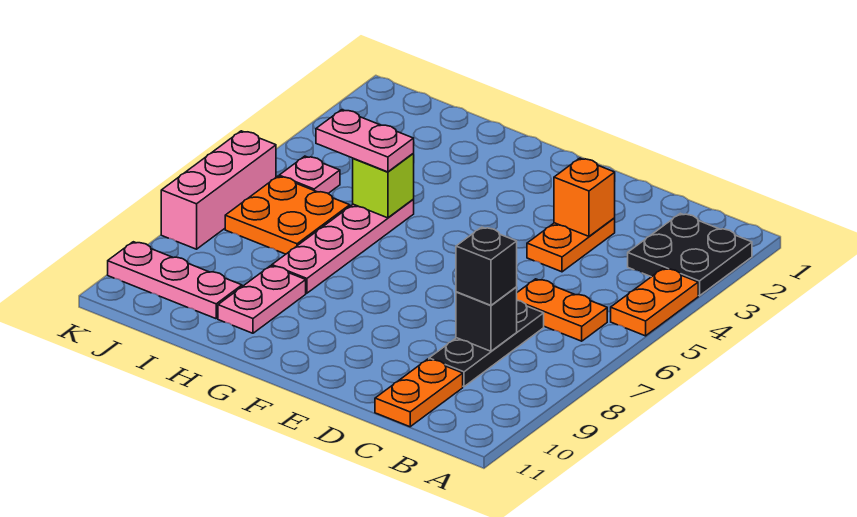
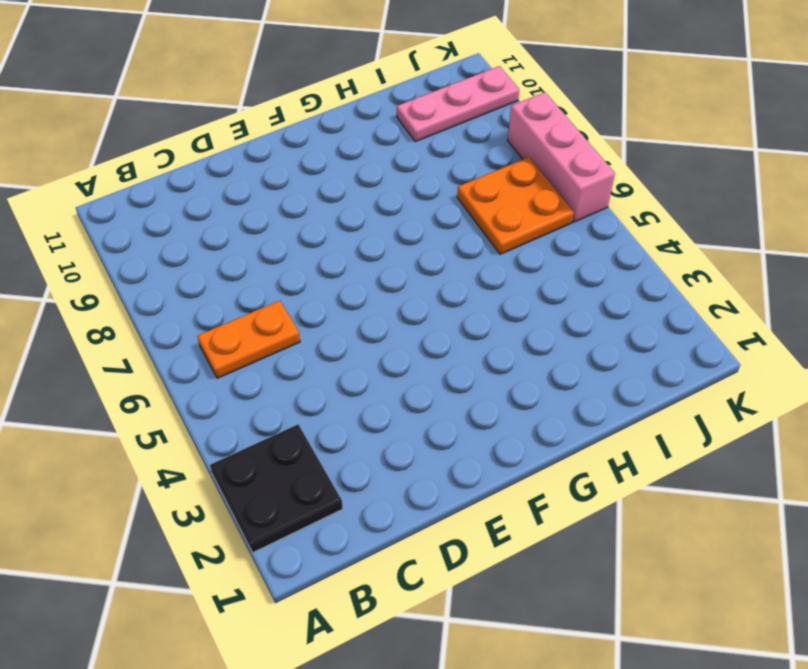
none -> orange plate A4:A5 level 1
none -> black plate C7:C9 level 1
none -> orange plate C10:C11 level 1

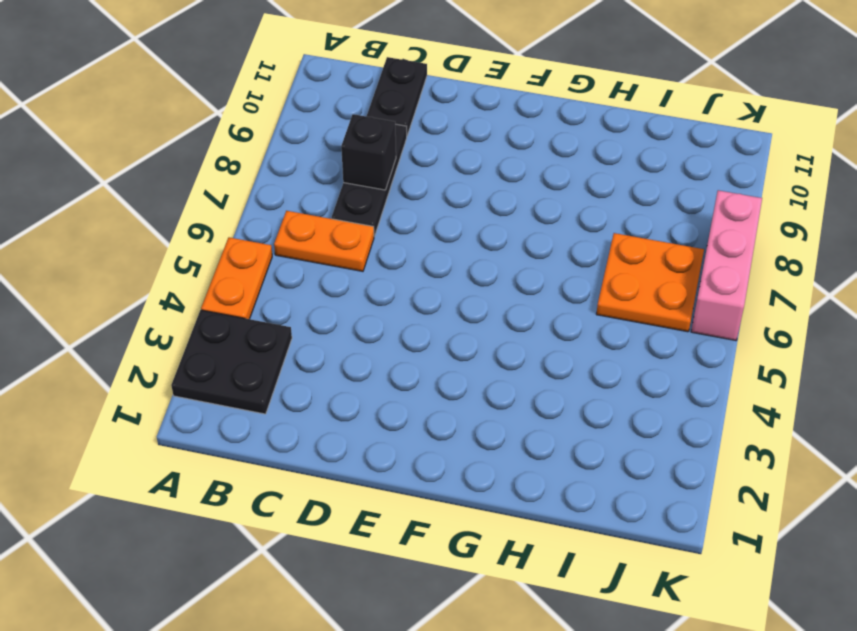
black plate C10:C11 level 1 -> orange plate C10:C11 level 1
none -> orange plate D3:D4 level 1
none -> pink plate H5:H8 level 1
none -> pink plate H9:H10 level 1

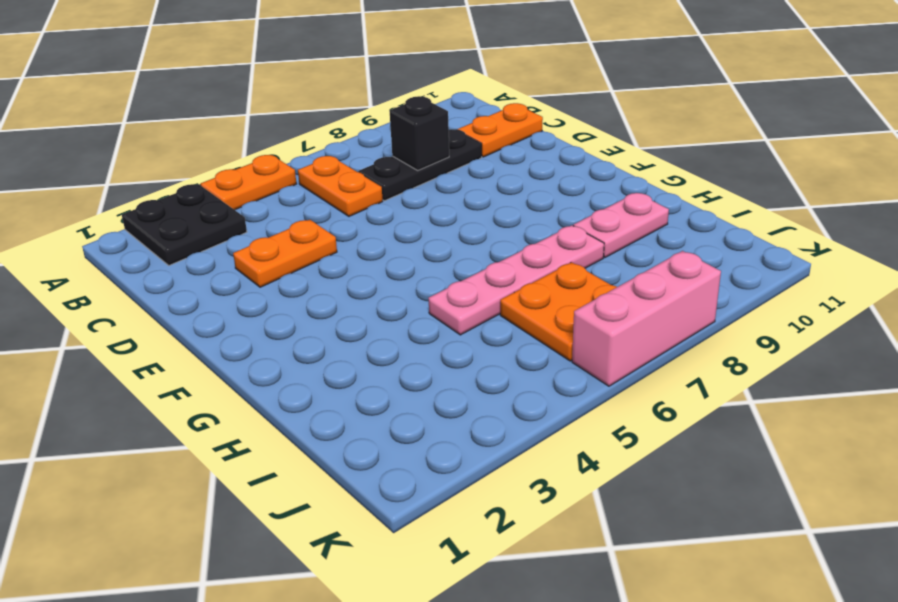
none -> pink plate I10:K10 level 1
none -> pink plate J5 level 1
none -> orange brick D3 level 2

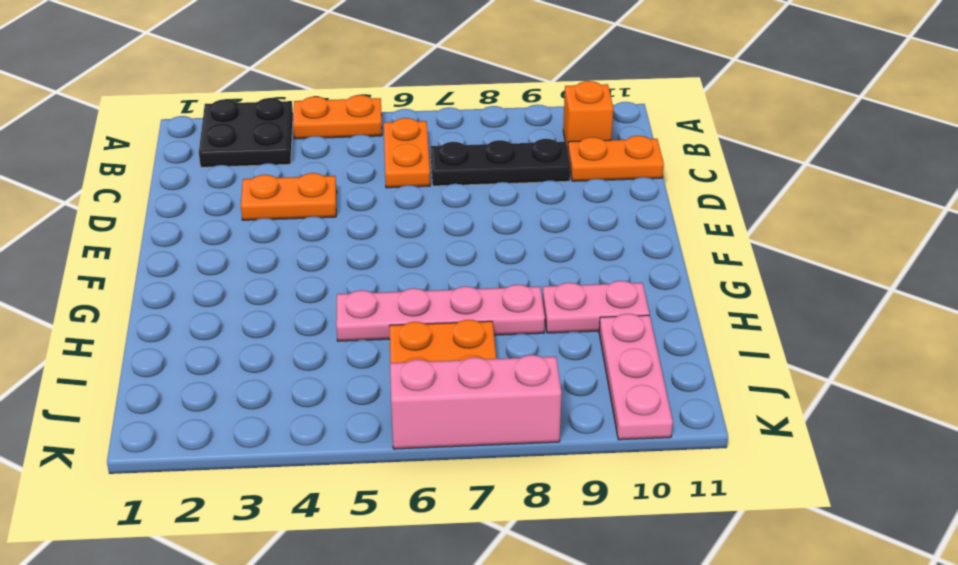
orange brick B10 level 1 -> orange brick D3 level 2
none -> pink plate J5 level 1
none -> black brick C8 level 2
none -> lime brick H5 level 2

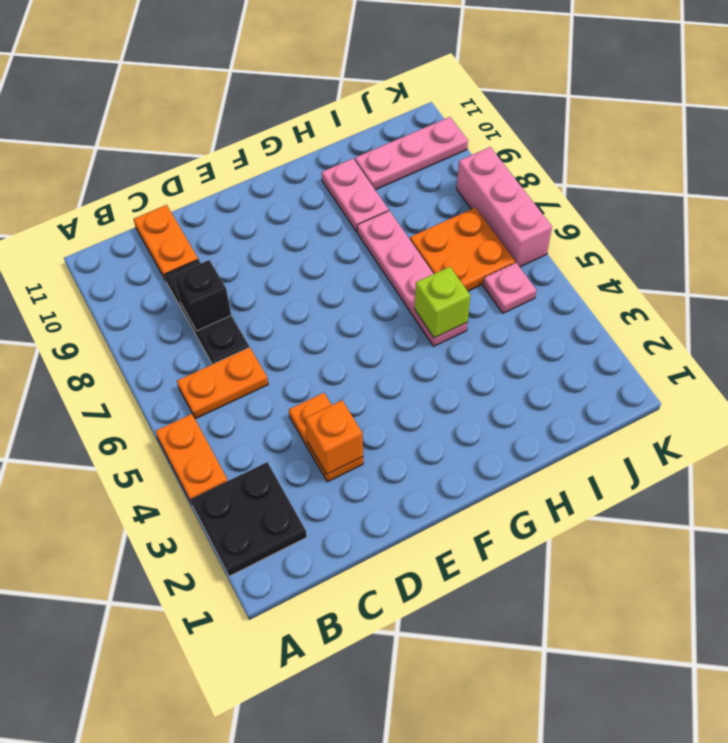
none -> black brick C8 level 3
none -> pink plate H5:I5 level 3

